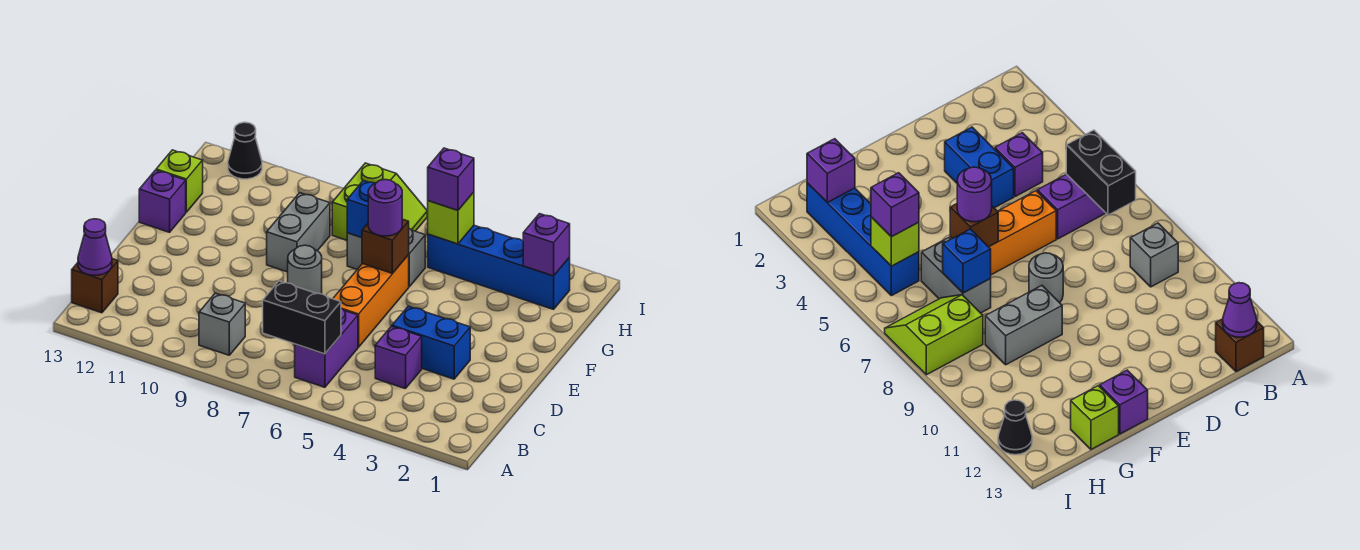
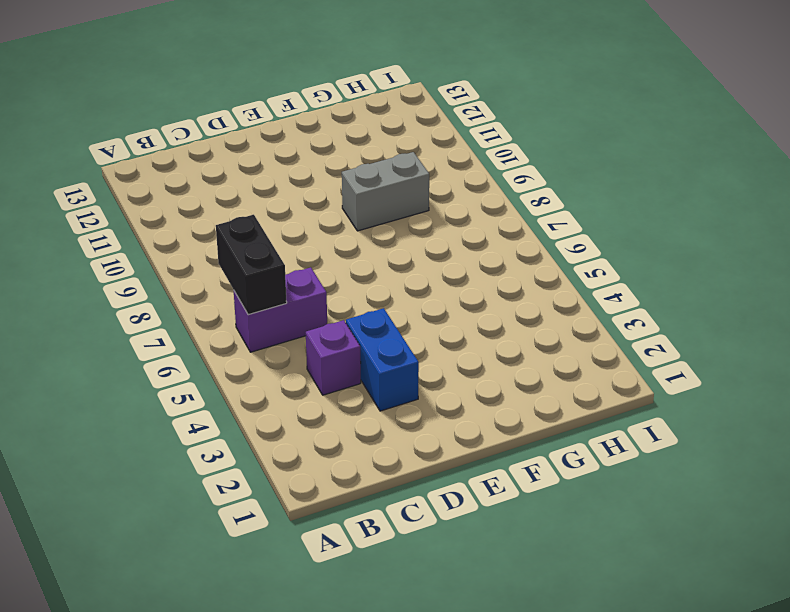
none -> grey brick B9 level 1
none -> brown brick B13 level 1
none -> orange brick D6:F6 level 1

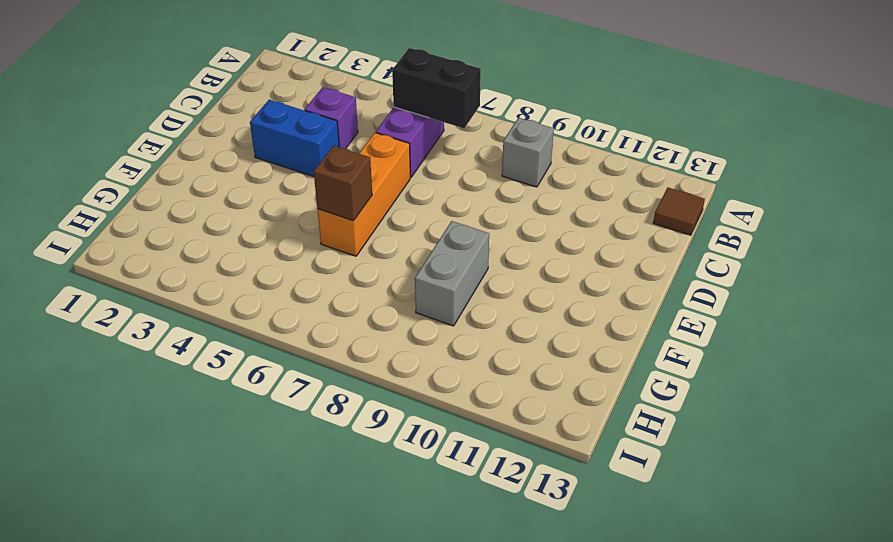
brown tile B13 level 1 -> brown brick B13 level 1
none -> grey round brick E8 level 1
none -> purple brick F13 level 1
none -> grey brick G6:G7 level 1

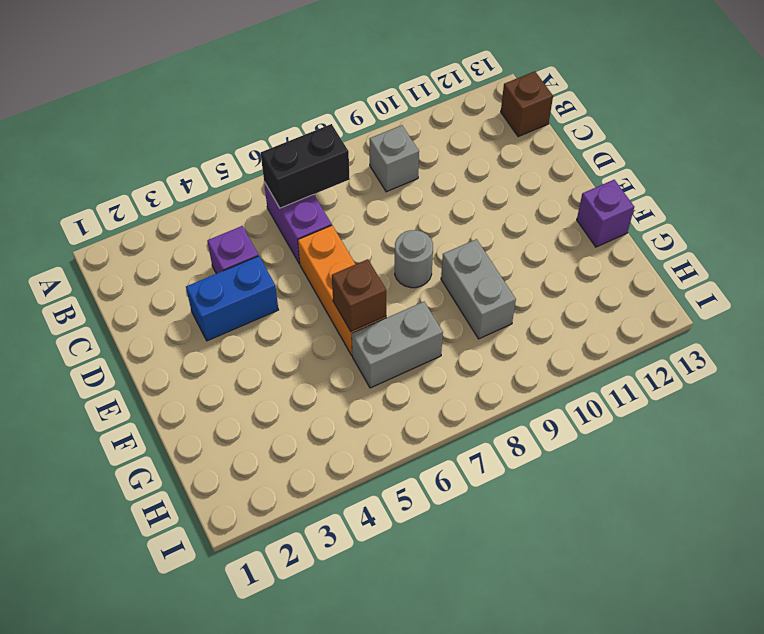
none -> lime brick G13 level 1
none -> blue brick H2:H5 level 1
none -> lime slope H7:I8 level 1 top 8

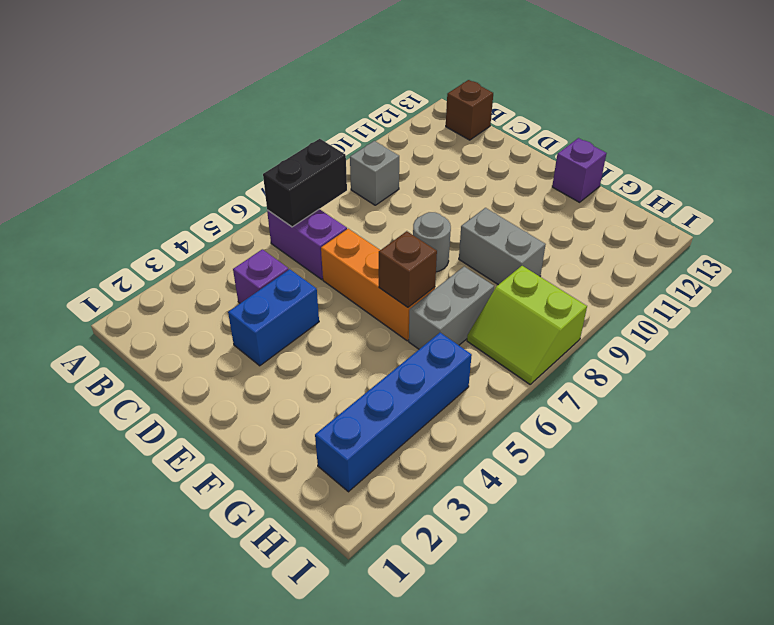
none -> lime brick G13 level 1
none -> black cone I12 level 1
none -> purple cone B13 level 2

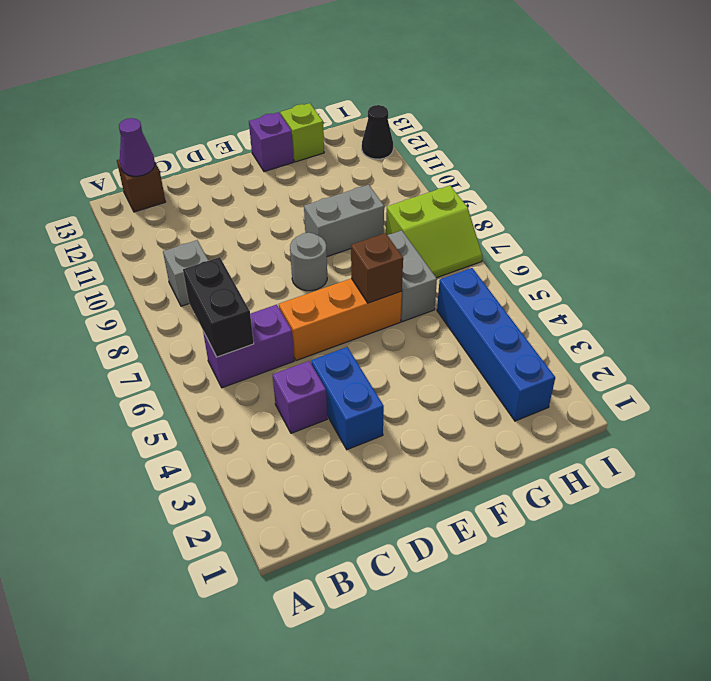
none -> blue brick G7 level 2
none -> purple brick H2 level 2
none -> lime brick H5 level 2

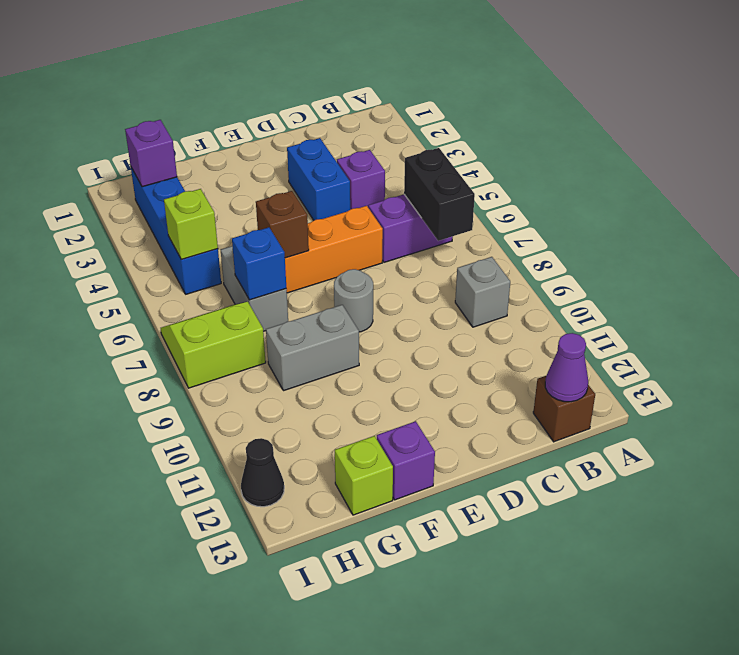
none -> purple round brick F6 level 3
none -> purple brick H5 level 3

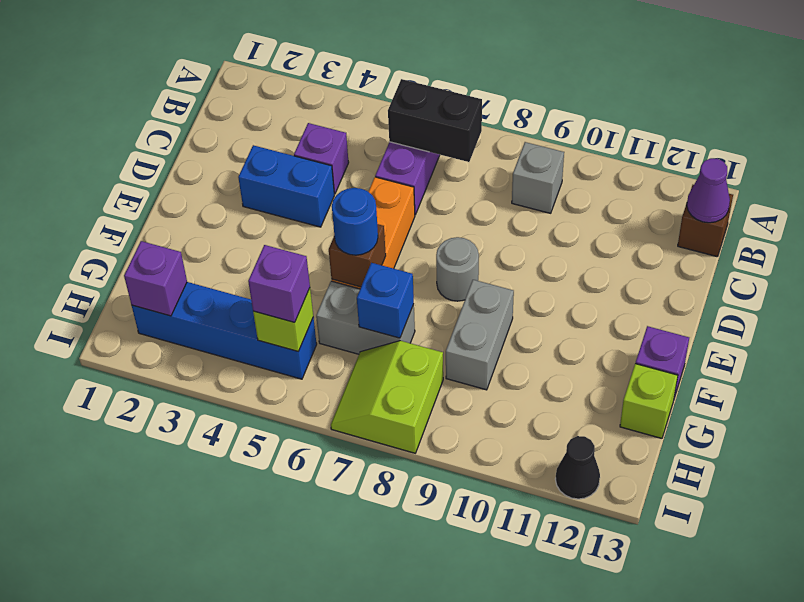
blue round brick F6 level 3 -> purple round brick F6 level 3

